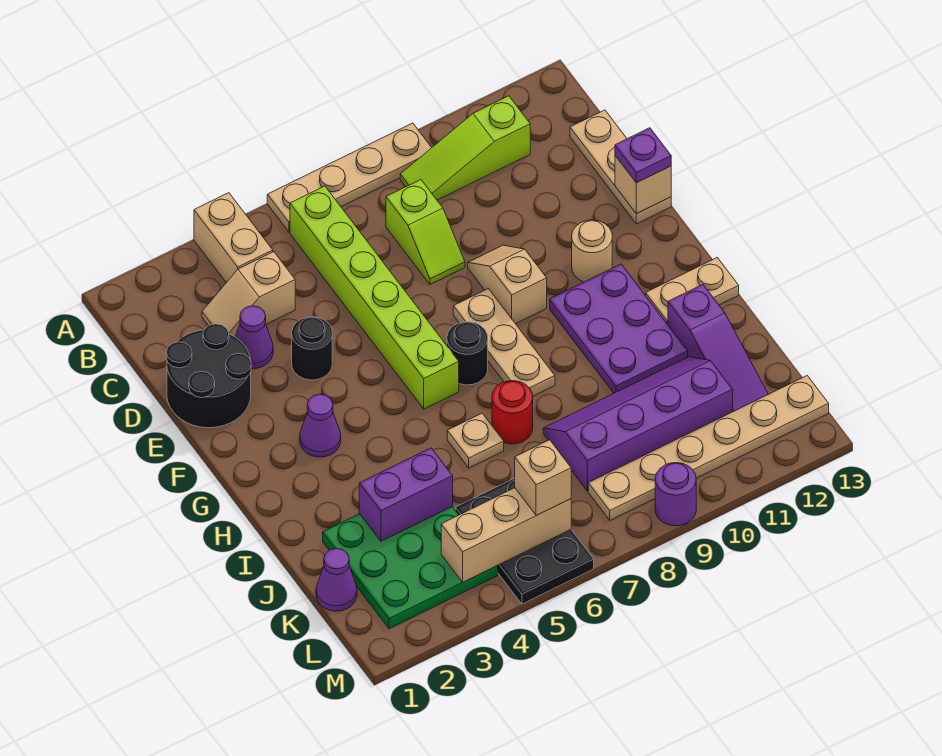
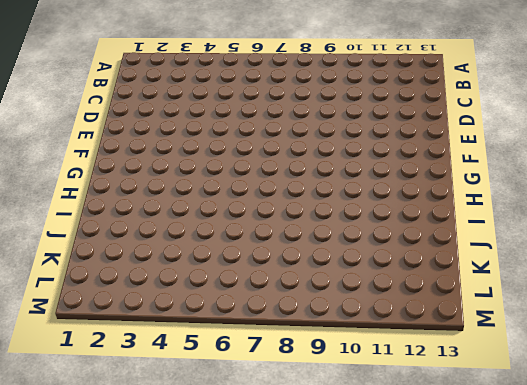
none -> tan brick A4:B4 level 1
none -> tan plate A6:A9 level 1
none -> lime brick B6:G6 level 1
none -> lime slope B9:B11 level 1 top 11

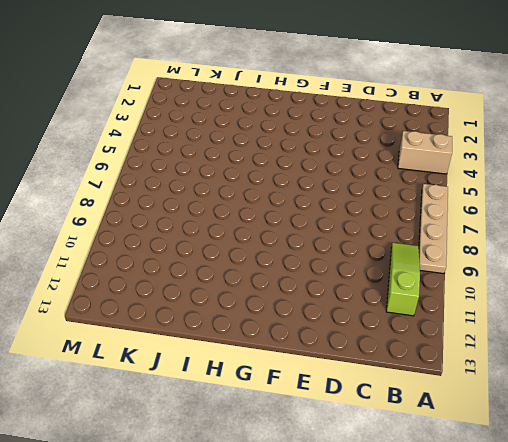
none -> lime brick B6:G6 level 1
none -> tan slope C3:C4 level 1 top 4
none -> lime slope C8:D8 level 1 top C
none -> tan plate C13:E13 level 1

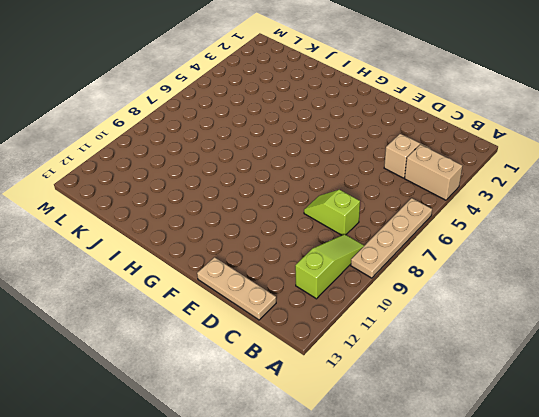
none -> lime brick B6:G6 level 1
none -> black round brick D1:E2 level 1
none -> purple cone D3 level 1
none -> black round brick E4 level 1

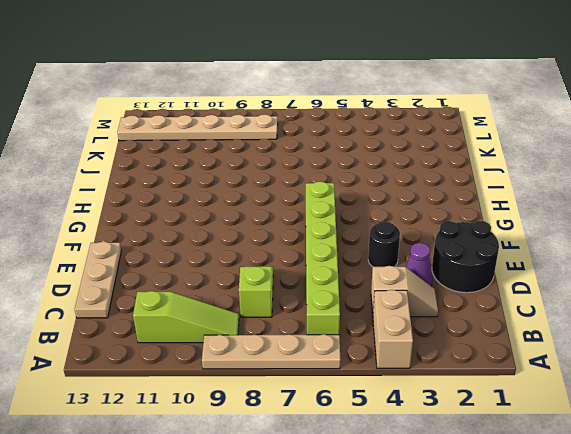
none -> tan slope E9:F9 level 1 top F
none -> tan plate F8:H8 level 1
none -> tan round brick F11 level 1
none -> purple cone G3 level 1

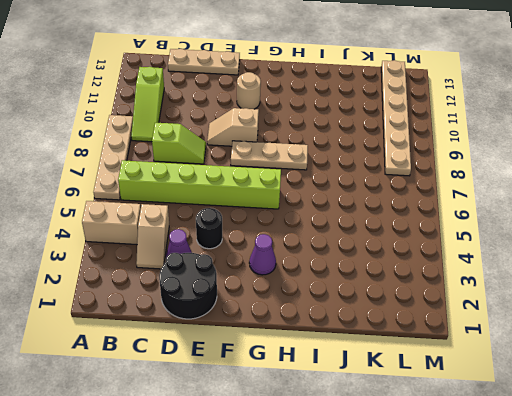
none -> black round brick G7 level 1
none -> purple plate G10:I11 level 1
none -> tan plate H12:H13 level 1
none -> tan plate I6 level 1

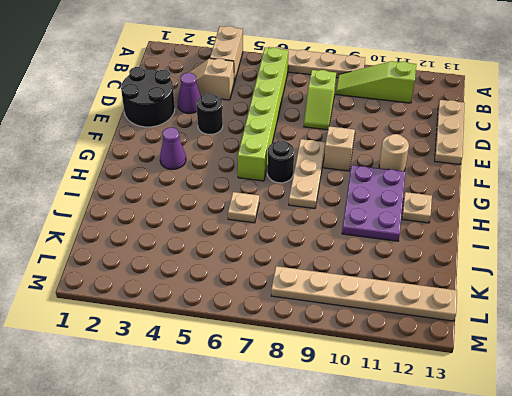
tan plate H12 level 1 -> tan plate H12:H13 level 1
none -> red round brick I7 level 1
none -> purple slope I12:K12 level 1 top I
none -> green plate J2:L4 level 1
none -> purple slope J8:K11 level 1 top K

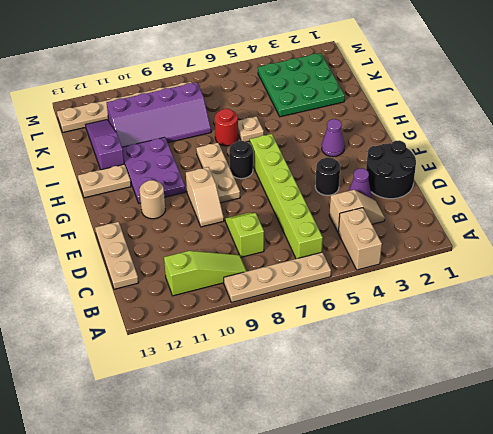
none -> purple cone K1 level 1
none -> black plate K5:M6 level 1
none -> purple round brick M9 level 1
none -> tan brick E13 level 2

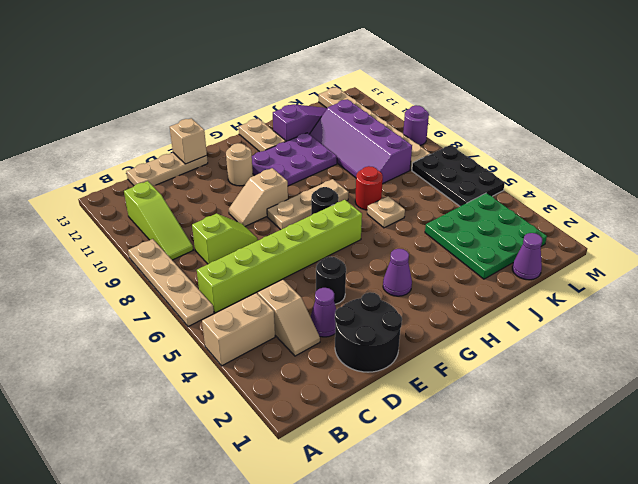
black plate L5:M7 level 1 -> black plate K5:M6 level 1
none -> purple brick J3:J4 level 2
none -> tan brick L4:L6 level 2
none -> purple plate E13 level 3
none -> tan brick L6 level 3

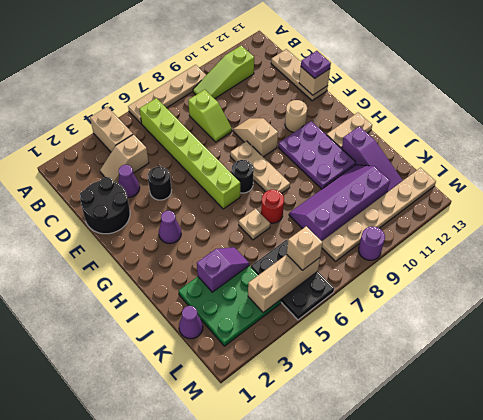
purple slope J3:J4 level 2 top 3 -> purple brick J3:J4 level 2

